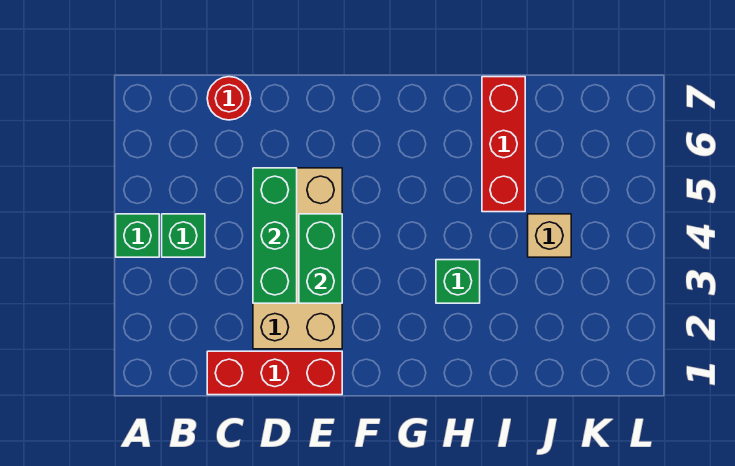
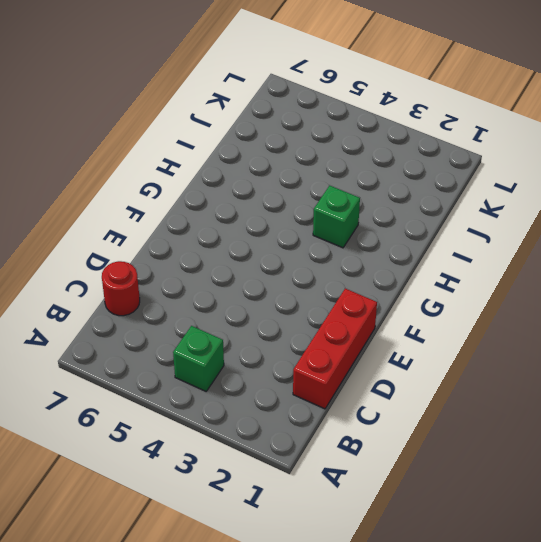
none -> green brick A4 level 1
none -> tan brick D2:E5 level 1

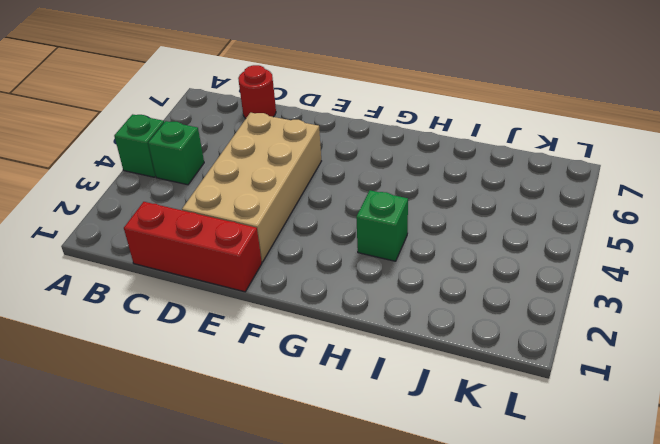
none -> red brick I5:I7 level 1
none -> tan brick J4 level 1

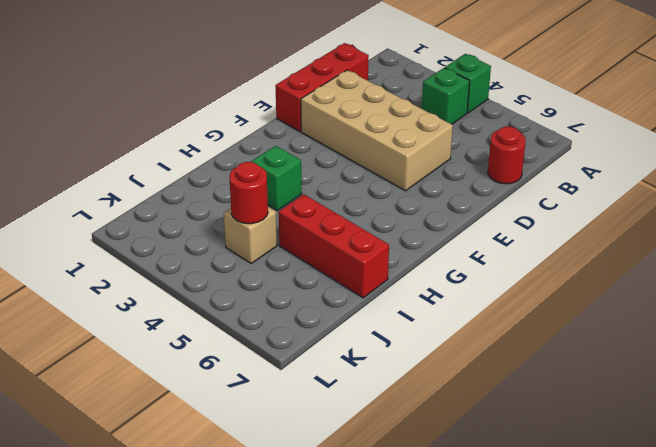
red round brick J4 level 2 -> none
none -> green brick D3:D5 level 2
none -> green brick E3:E4 level 2

